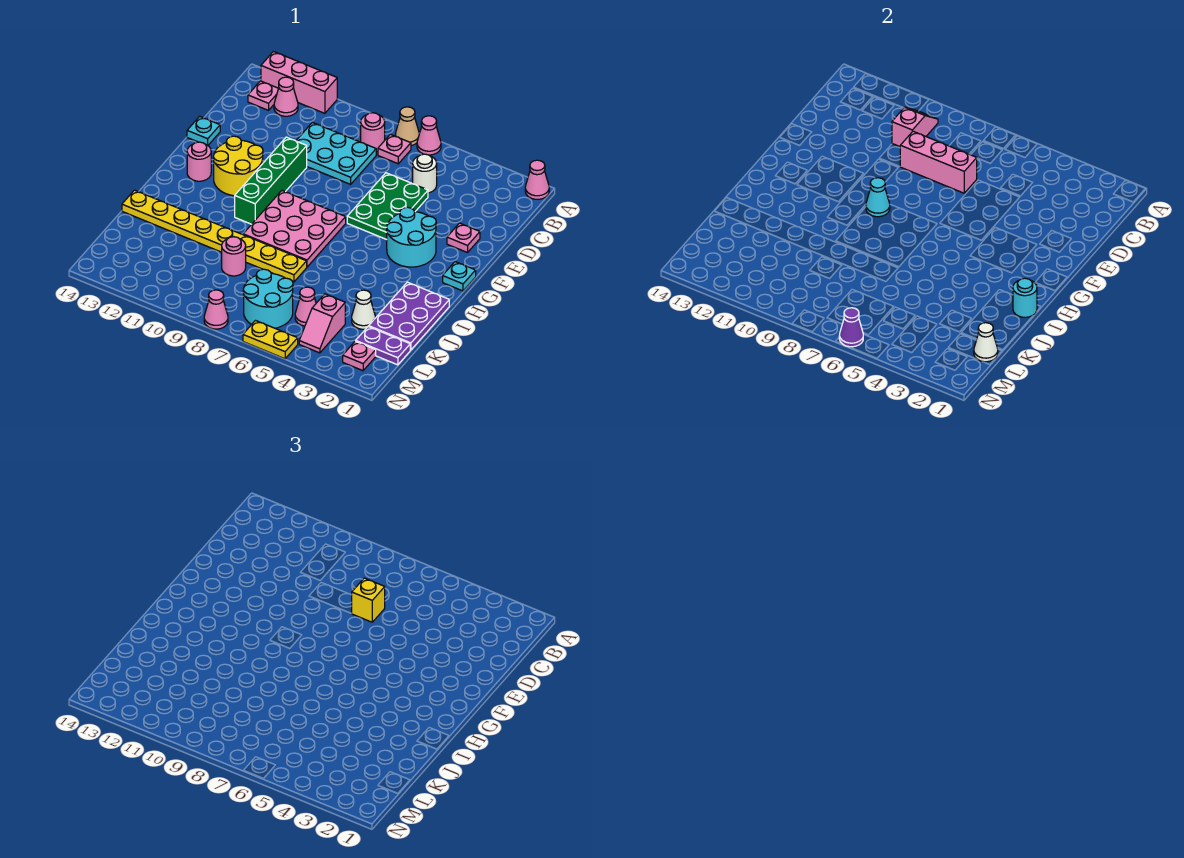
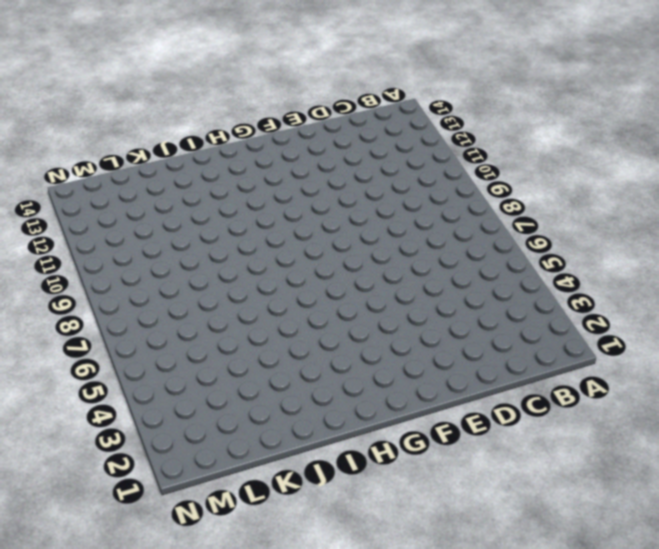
none -> pink cone A1 level 1
none -> pink cone A6 level 1
none -> tan cone A7 level 1
none -> pink brick A11:A13 level 1

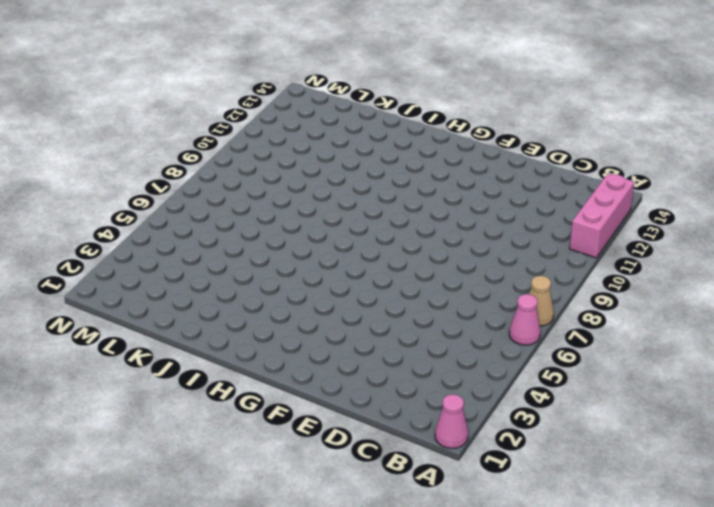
none -> pink plate B7 level 1
none -> pink round brick B8 level 1
none -> pink cone B12 level 1
none -> pink plate B13 level 1

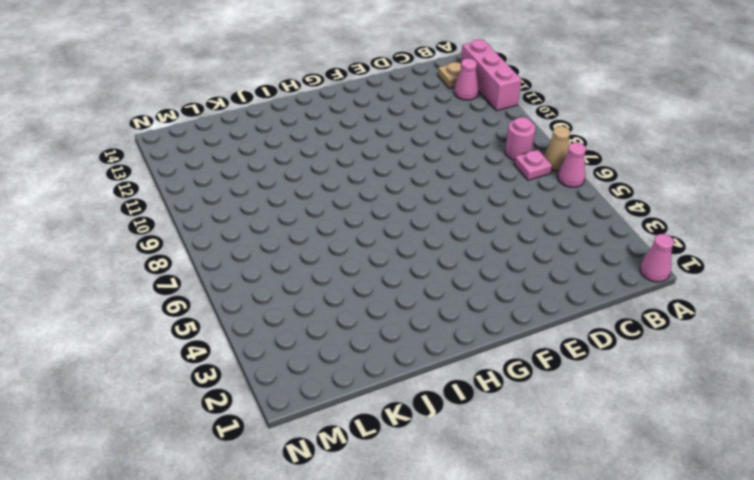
tan plate B13 level 1 -> pink plate B13 level 1
none -> white round brick C5 level 1
none -> cyan plate C8:D10 level 1
none -> green plate D5:F6 level 1
none -> pink plate E2 level 1

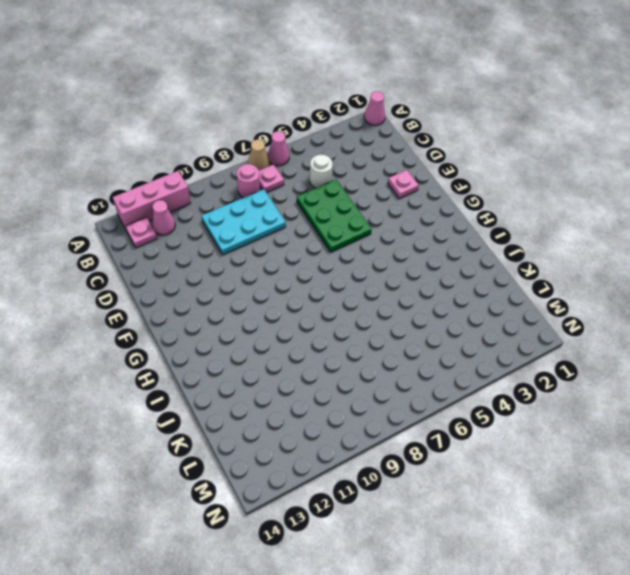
none -> green brick E10:H10 level 1
none -> cyan plate E14 level 1
none -> cyan round brick F3:G4 level 1
none -> yellow round brick F11:G12 level 1

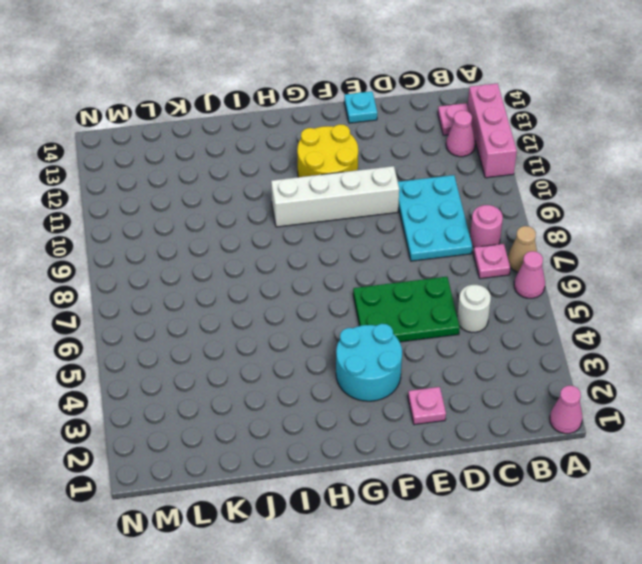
white brick E10:H10 level 1 -> green brick E10:H10 level 1
none -> cyan plate G1 level 1
none -> pink plate G7:I9 level 1
none -> pink round brick G13 level 1
none -> purple plate I1:K2 level 1

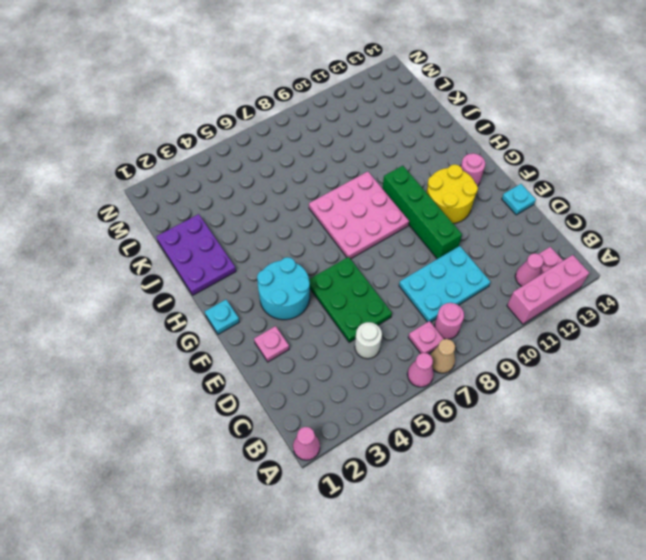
none -> yellow plate J7:J14 level 1
none -> white cone K3 level 1
none -> pink round brick K9 level 1
none -> purple plate L1:L2 level 1

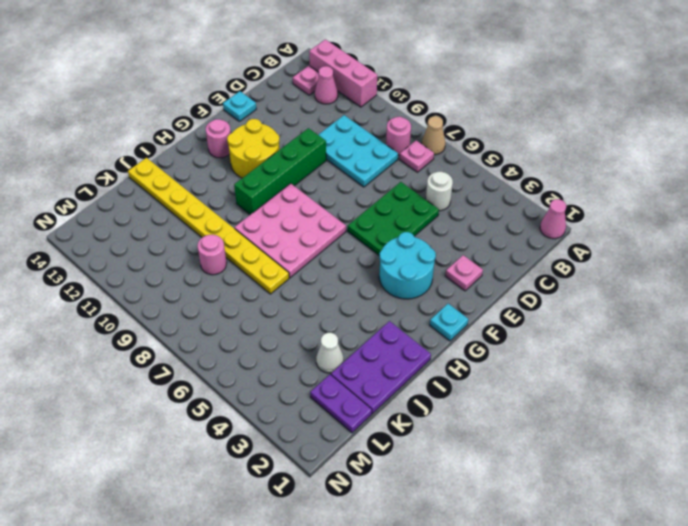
none -> pink cone A6 level 1
none -> pink slope L4:M4 level 1 top L
none -> pink cone L5 level 1
none -> cyan round brick L6:M7 level 1

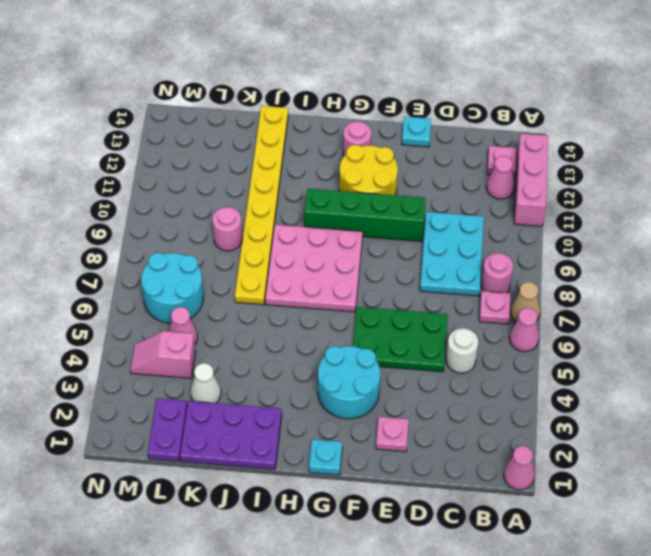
none -> pink plate M2 level 1
none -> yellow plate N5:N6 level 1
none -> pink cone N8 level 1
none -> pink slope B10:C10 level 2 top C

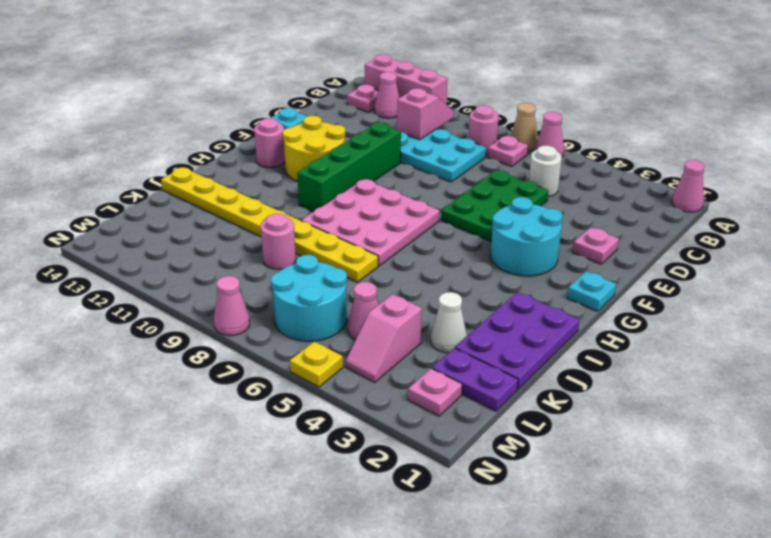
yellow plate N5 level 1 -> yellow plate N5:N6 level 1
none -> pink brick D7:D9 level 2
none -> cyan cone G9 level 2
none -> cyan round brick I1 level 2
none -> white cone L1 level 2

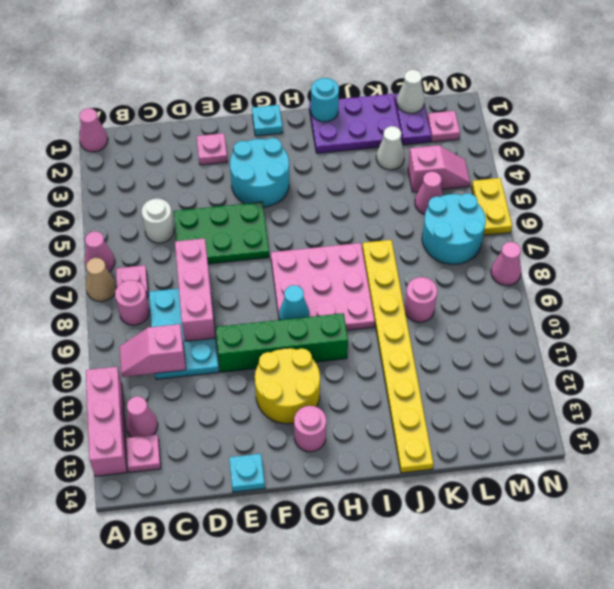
none -> purple cone N6 level 2
none -> yellow brick D7 level 3

